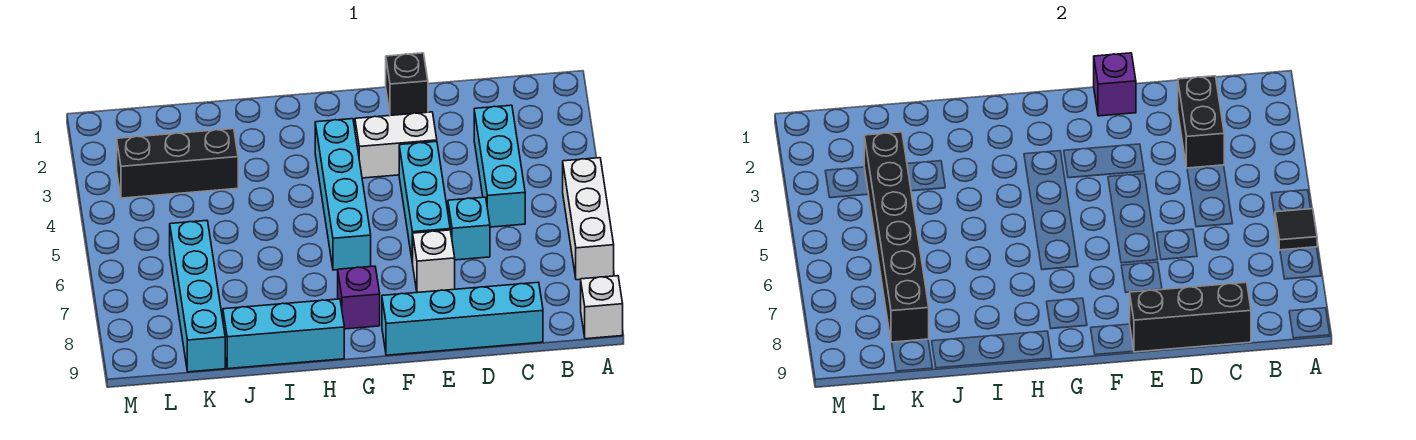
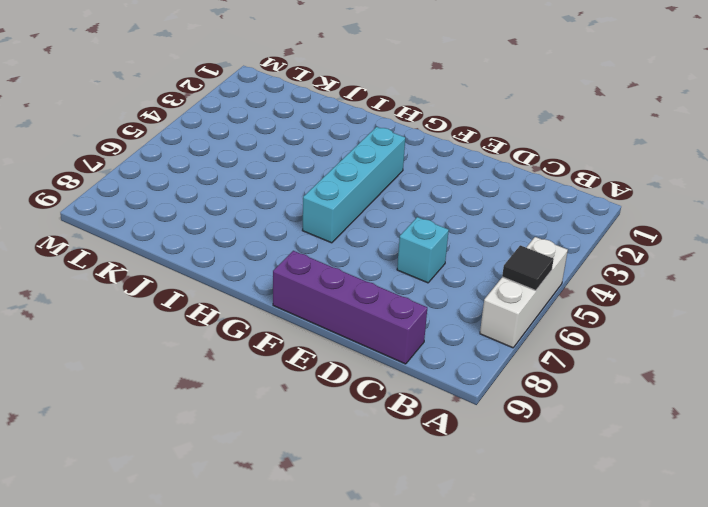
purple brick C9:F9 level 1 -> cyan brick C9:F9 level 1
none -> white brick A9 level 1
none -> cyan brick C3:C5 level 1
none -> black brick E1 level 1

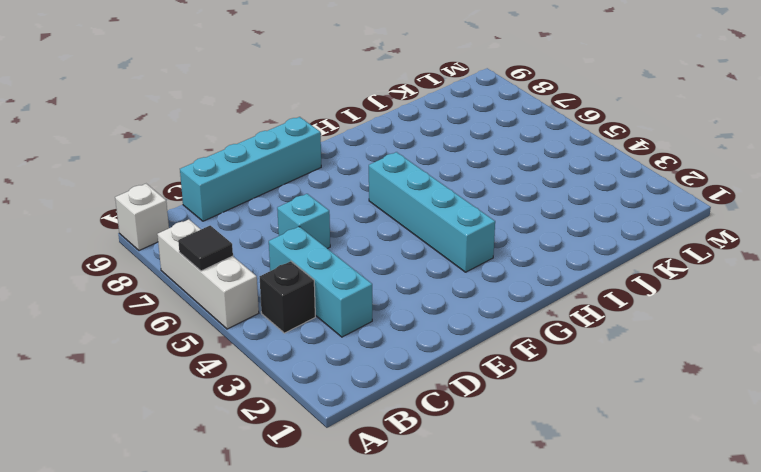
black brick B4 level 1 -> black brick E1 level 1
none -> white brick E3:F3 level 1
none -> cyan brick E4:E6 level 1
none -> white brick E7 level 1

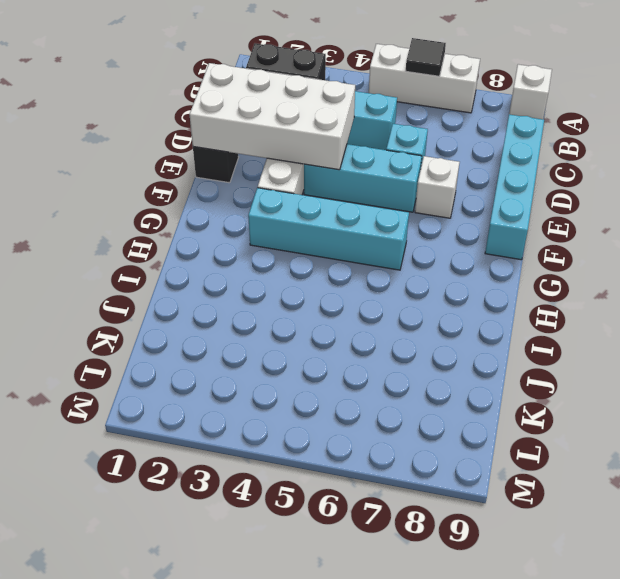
white brick D1:E4 level 2 -> purple brick E1 level 2
none -> purple brick G8 level 1
none -> cyan brick H9:J9 level 1
none -> black brick J3:L3 level 1

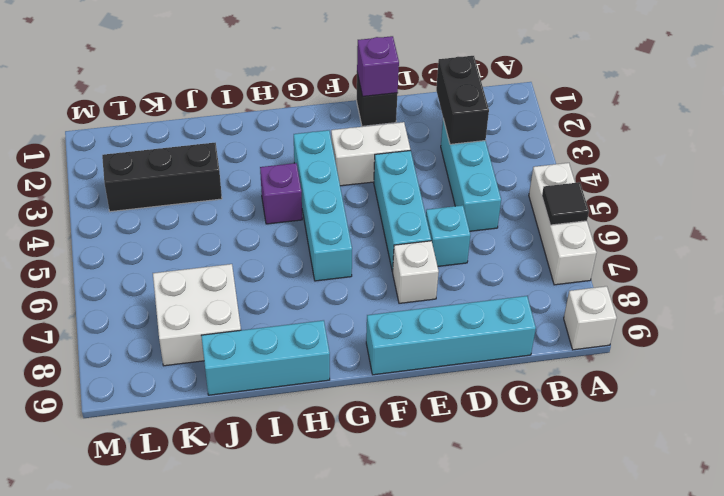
purple brick H4 level 1 -> purple brick G8 level 1
white brick J7:K8 level 1 -> cyan brick K6:K9 level 1
none -> black brick C9:E9 level 2
none -> black brick K3:K8 level 2

